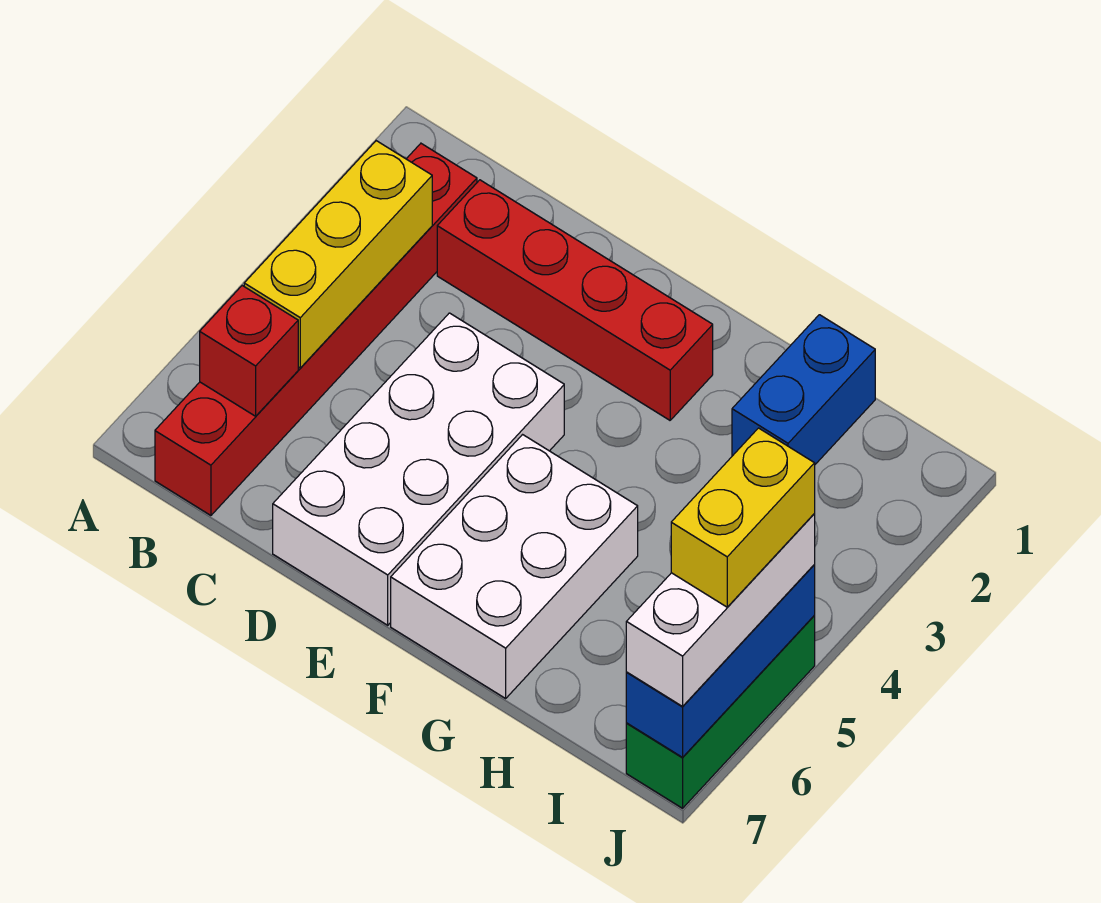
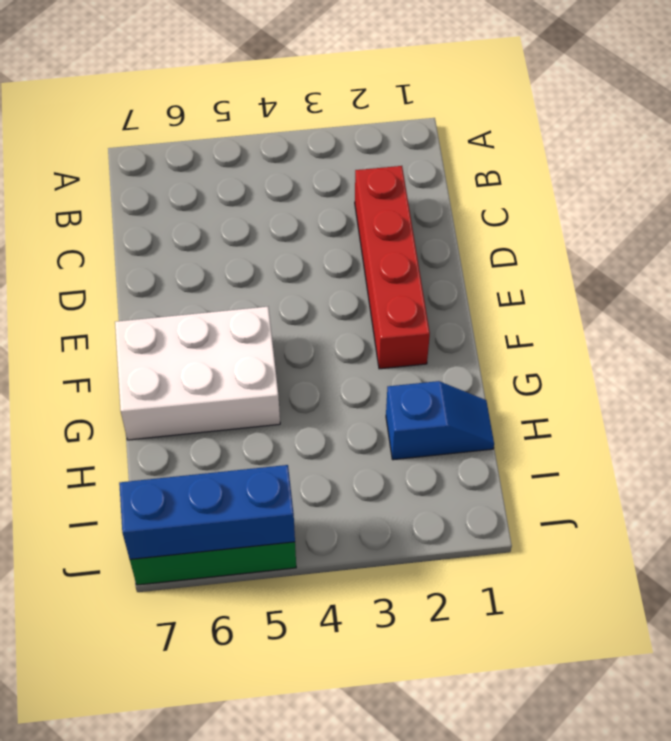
blue slope H1:H2 level 1 top 2 -> blue brick H1:H2 level 1
none -> red brick B2:B7 level 1
none -> white brick D4:E7 level 1

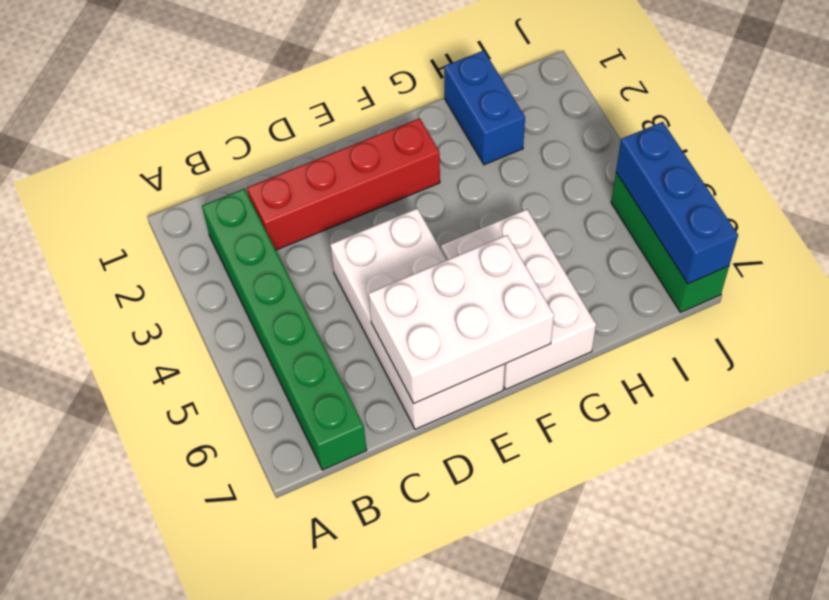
green brick B2:B7 level 1 -> red brick B2:B7 level 1
white brick D6:F7 level 2 -> none
none -> yellow brick B3:B5 level 2
none -> red brick B6 level 2

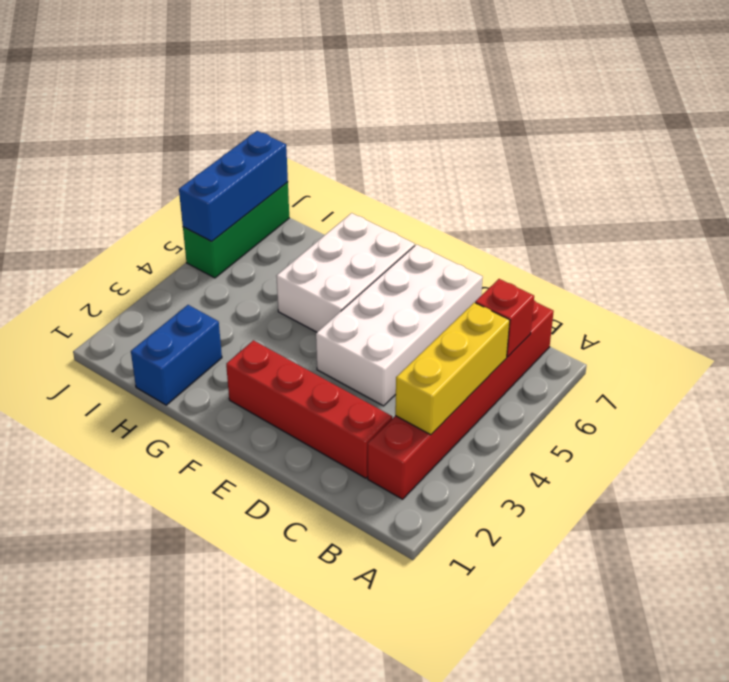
none -> white brick J5:J7 level 3
none -> yellow brick J5:J6 level 4

